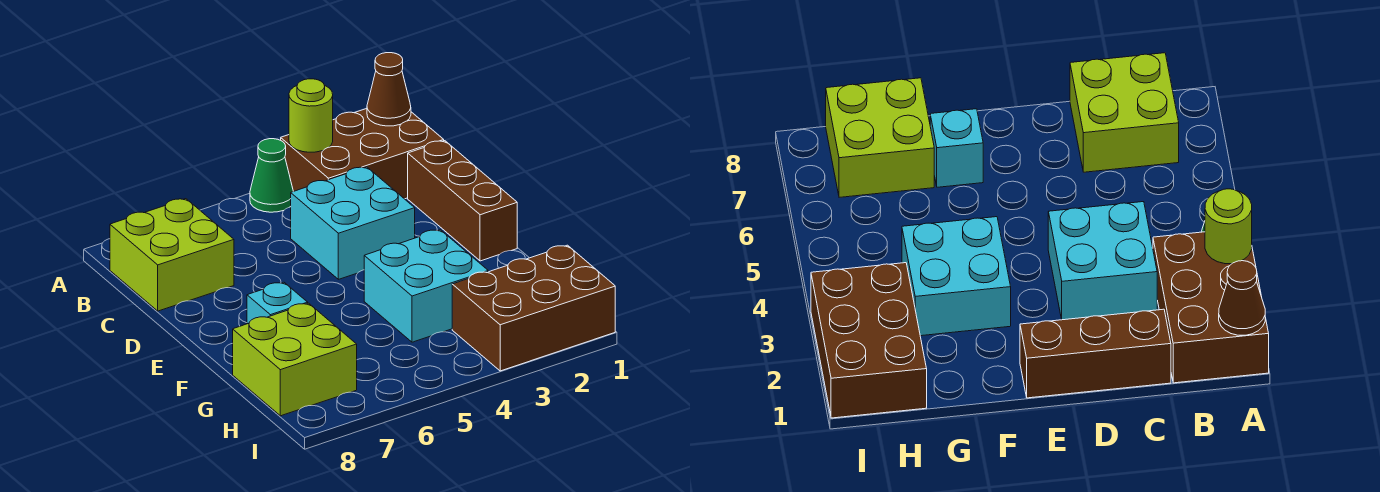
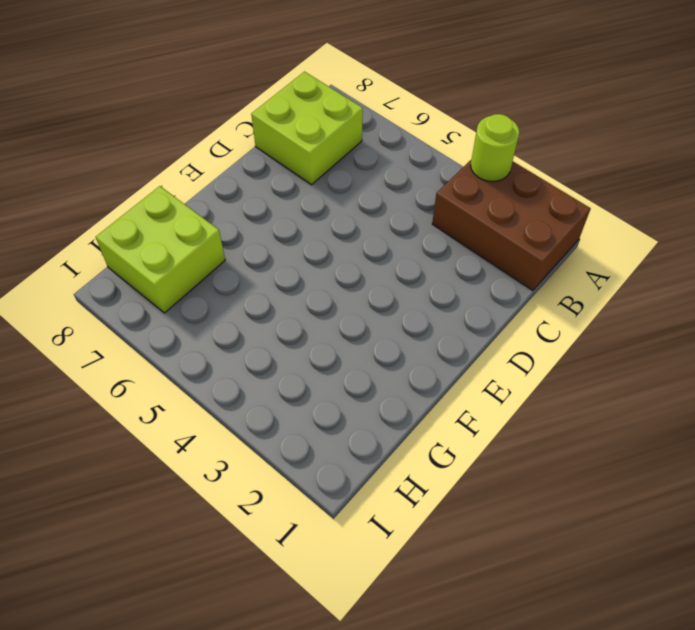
none -> green cone A4 level 1
none -> brown brick C1:E1 level 1

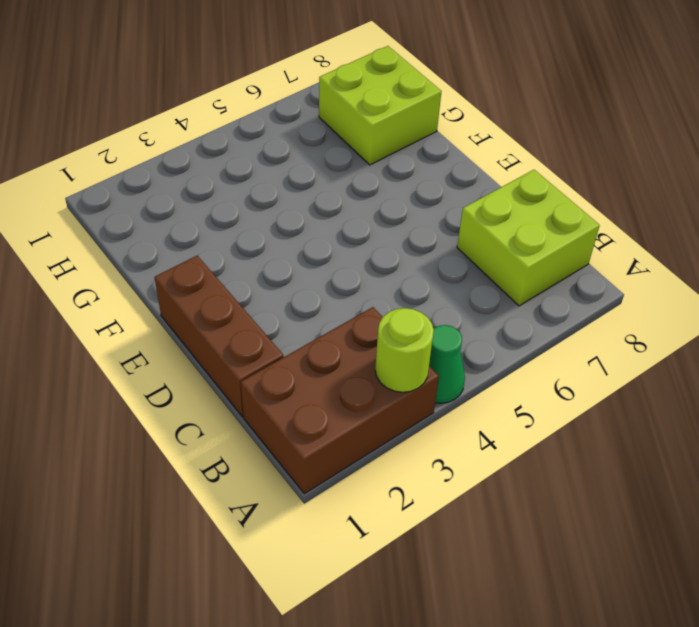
none -> cyan brick C3:D4 level 1
none -> cyan brick F3:G4 level 1

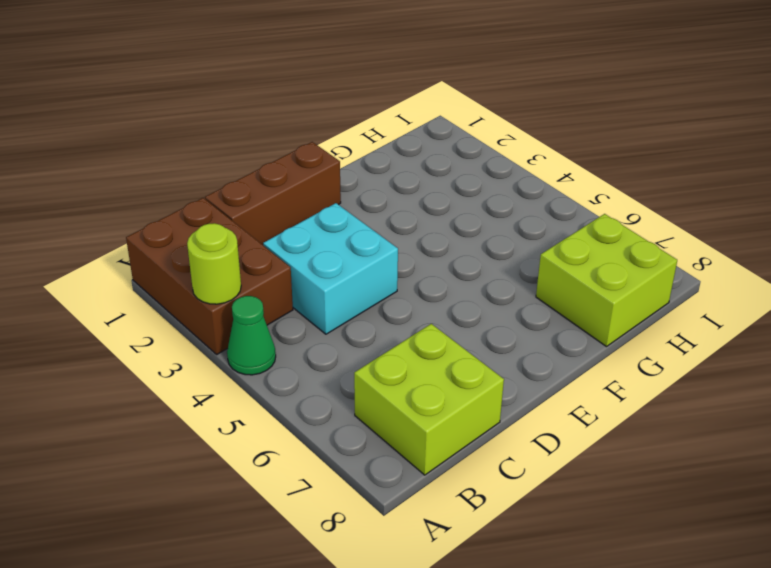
none -> cyan brick F3:G4 level 1
none -> cyan brick F7 level 1

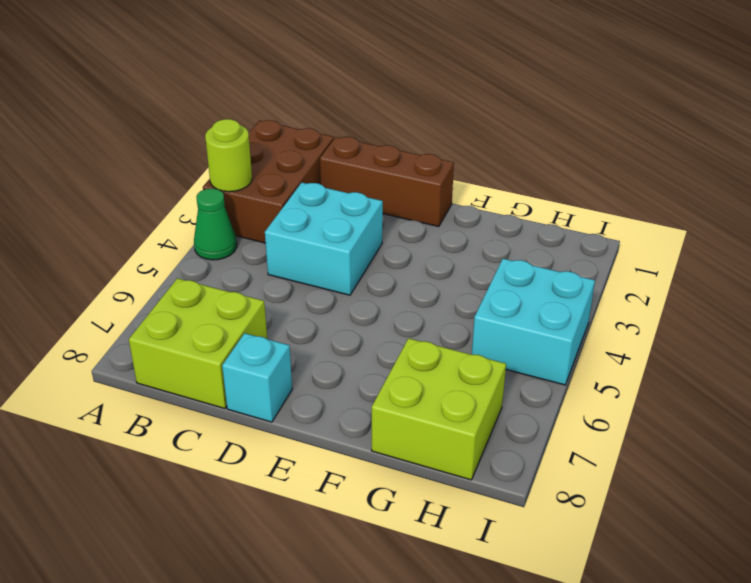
cyan brick D8 level 1 -> cyan brick F7 level 1
cyan brick H4:I5 level 1 -> cyan brick F3:G4 level 1
none -> brown brick H1:I3 level 1
none -> brown cone A1 level 2

